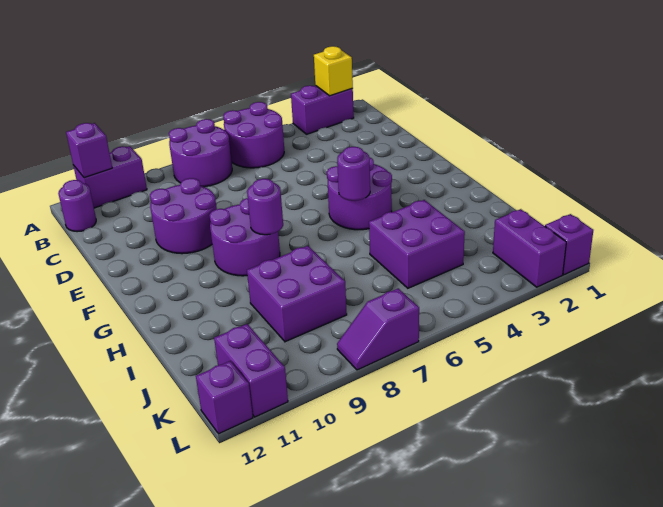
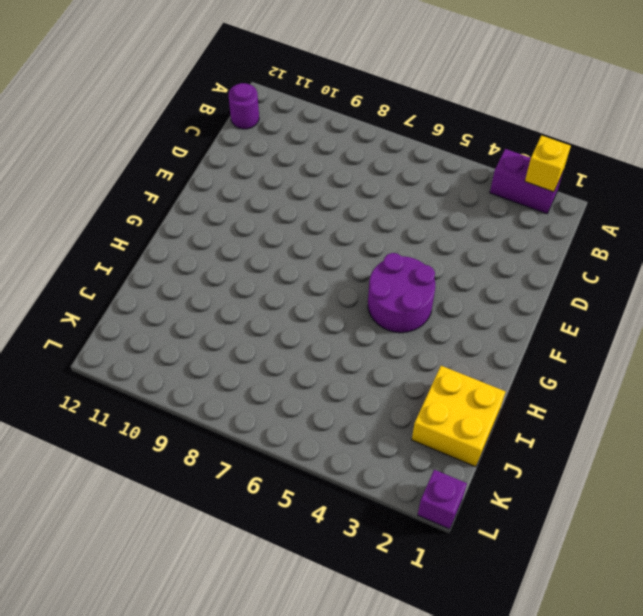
yellow brick I1:J2 level 1 -> none
none -> purple round brick A5:B6 level 1
none -> purple round brick A7:B8 level 1
none -> purple brick A10:A11 level 1

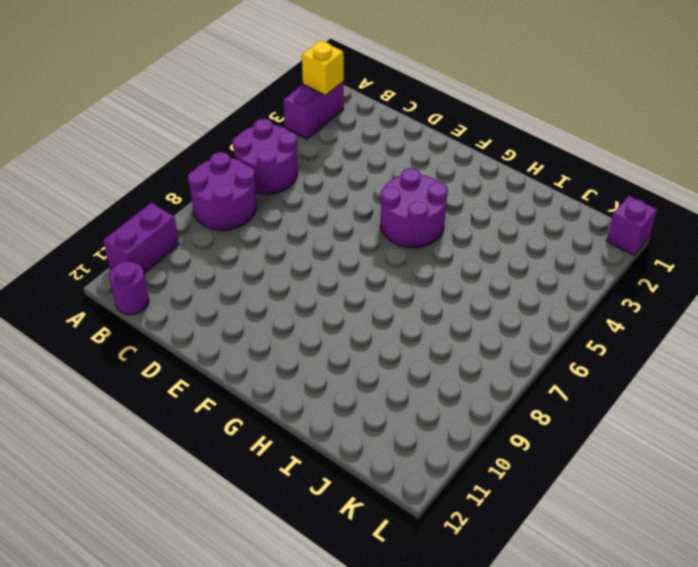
none -> purple round brick D9:E10 level 1
none -> purple round brick F8:G9 level 1
none -> purple brick I4:J5 level 1

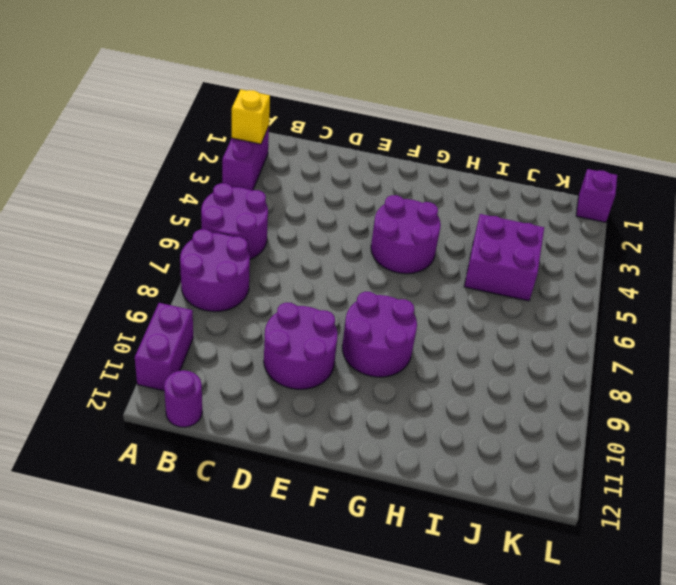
none -> purple brick I8:J9 level 1
none -> purple brick K2:L2 level 1
none -> purple brick K11:L11 level 1

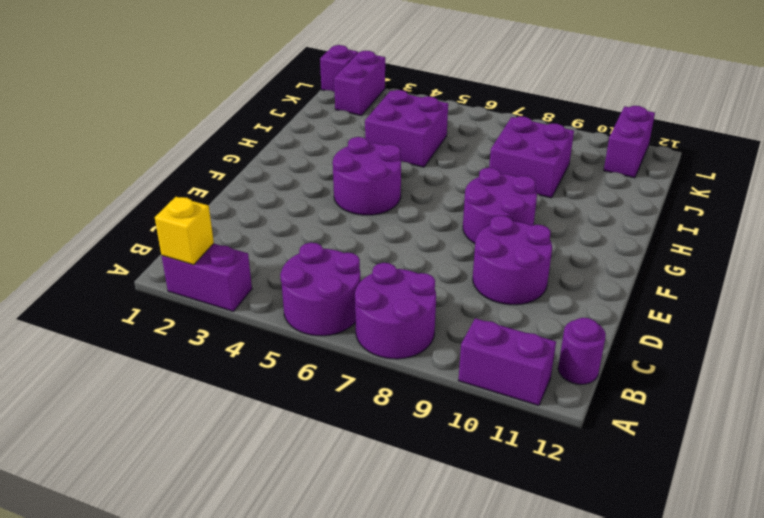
none -> purple slope L7:L8 level 1 top 7
none -> purple brick L12 level 1
none -> purple brick A11 level 2

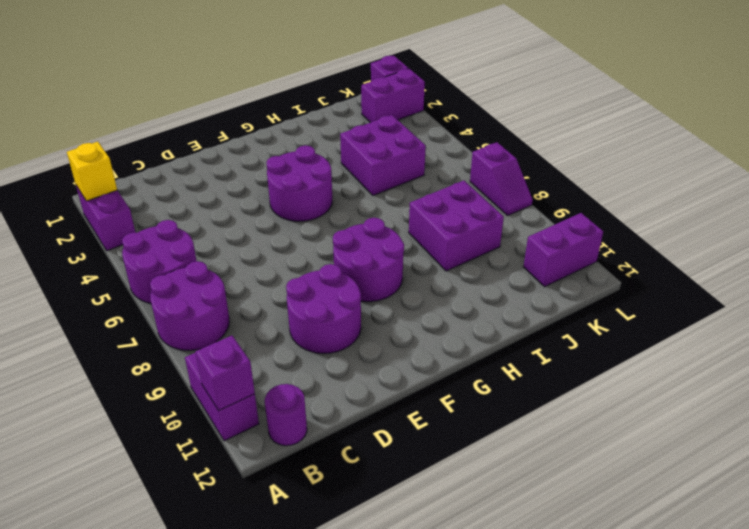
none -> purple brick L12 level 1
none -> purple round brick G5 level 2
none -> purple round brick G8 level 2

